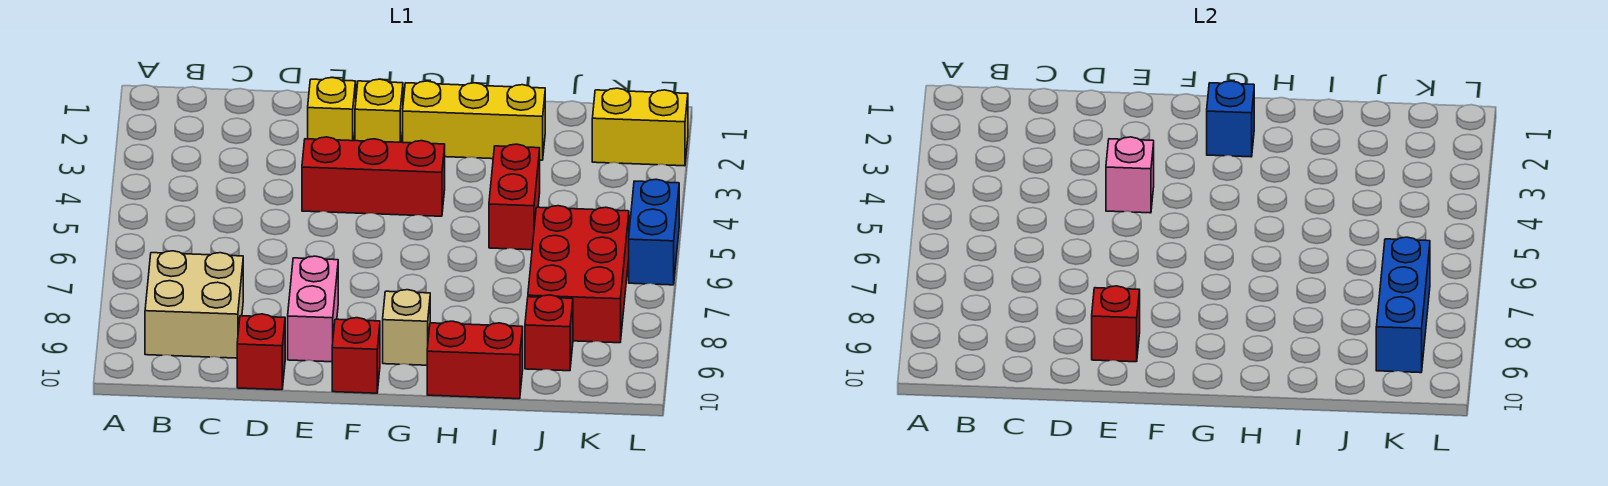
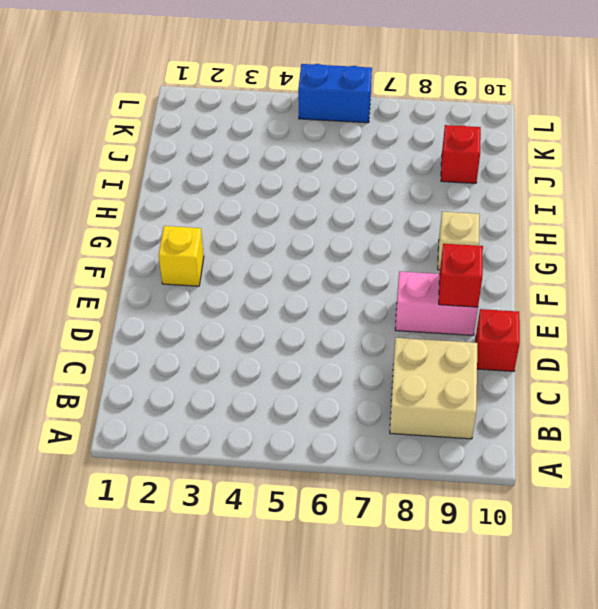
none -> yellow brick E2 level 1
none -> red brick E4:G4 level 1
none -> red brick F10 level 1

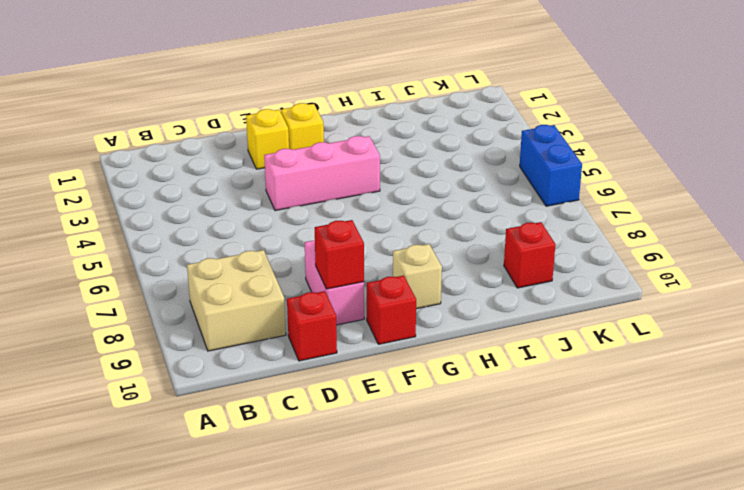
pink brick E4:G4 level 1 -> red brick E4:G4 level 1
none -> yellow brick G2:I2 level 1
none -> red brick H10:I10 level 1
none -> red brick I4:I5 level 1

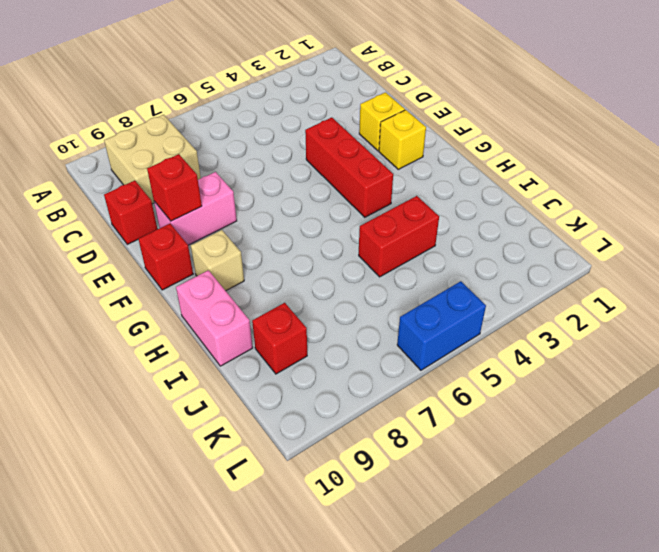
pink brick H10:I10 level 1 -> red brick H10:I10 level 1
none -> yellow brick G2:I2 level 1
none -> red brick J6:K8 level 1
none -> yellow brick K2:L2 level 1

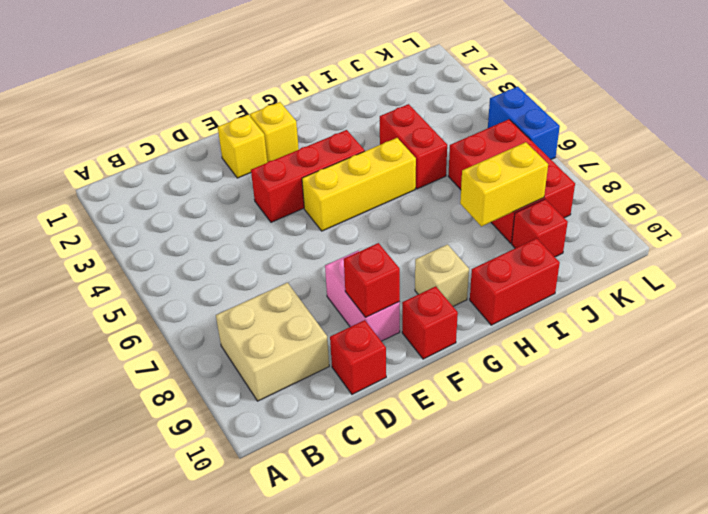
yellow brick F5:H5 level 1 -> yellow brick G2:I2 level 1
yellow brick I8:J8 level 2 -> yellow brick K2:L2 level 1
none -> pink brick E4 level 2
none -> blue brick G2 level 2
none -> blue brick K7:K9 level 2

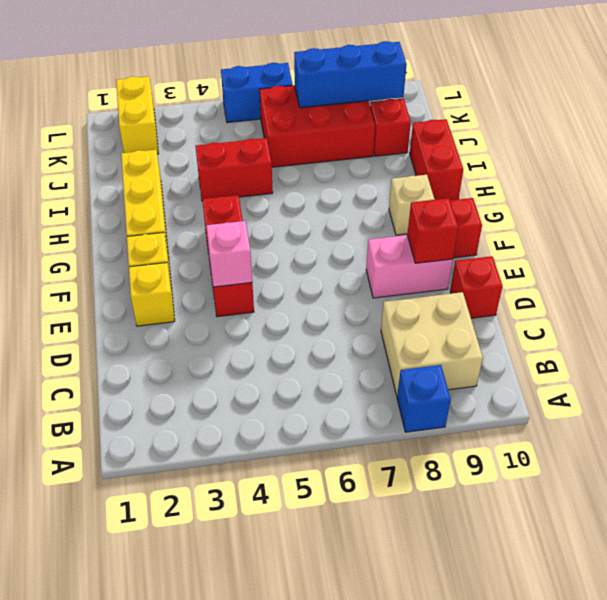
blue brick A8 level 1 -> blue brick G2 level 2

